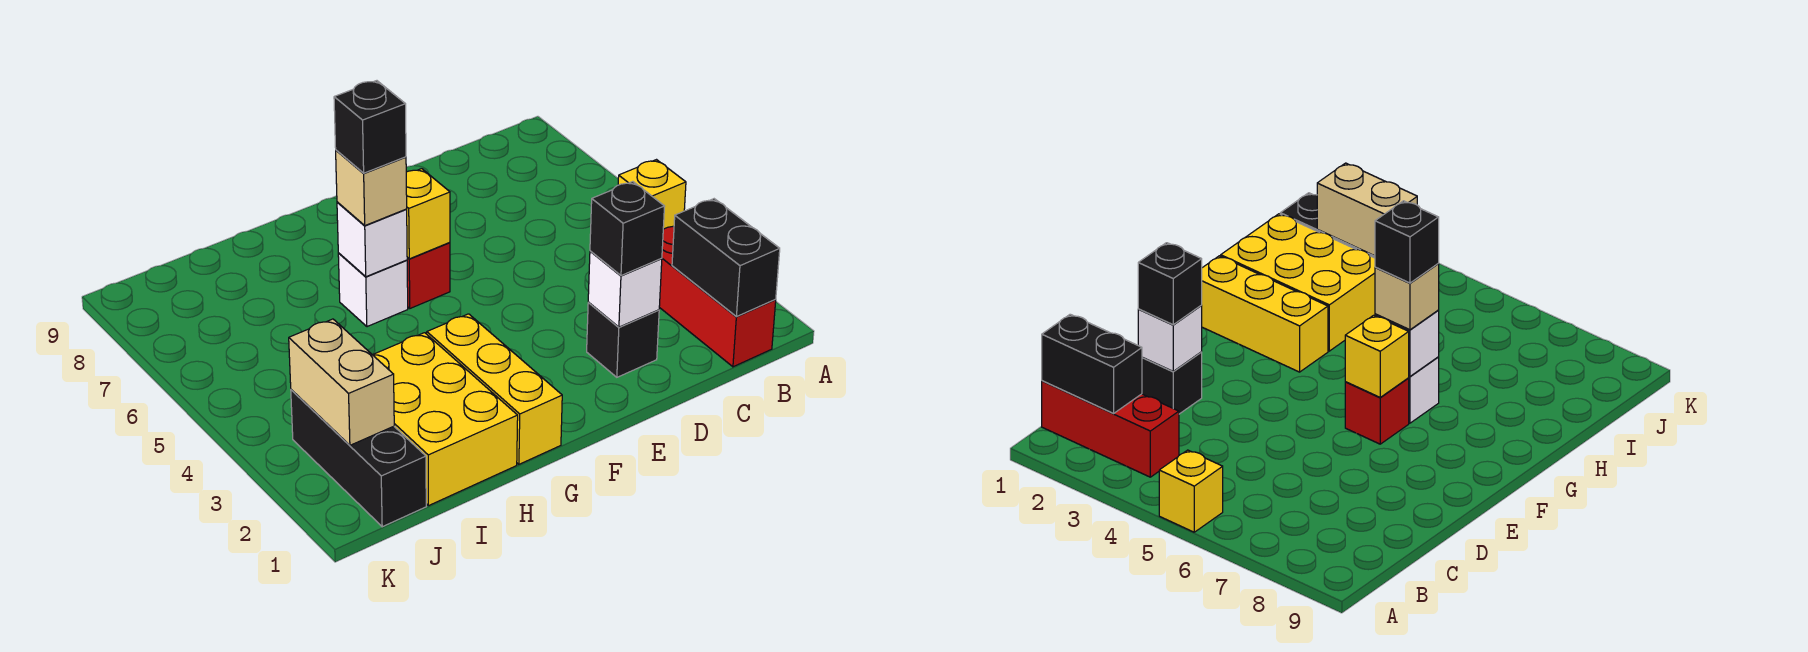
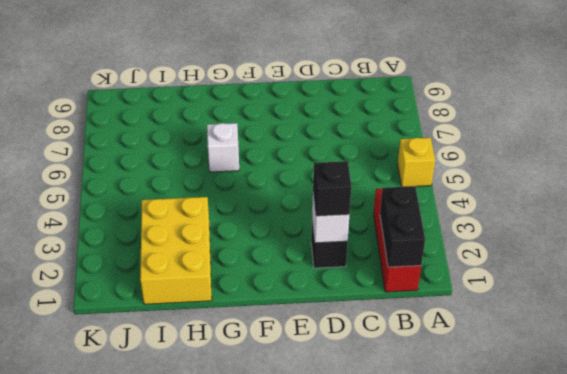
none -> red brick F6 level 1
none -> yellow brick G1:G3 level 1
none -> black brick J1:J3 level 1

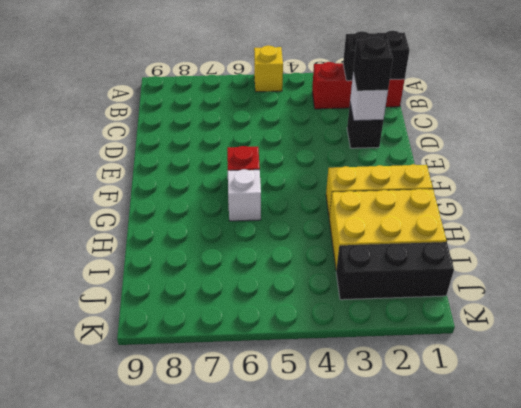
none -> yellow brick F6 level 2
none -> white brick G6 level 2
none -> tan brick J2:J3 level 2

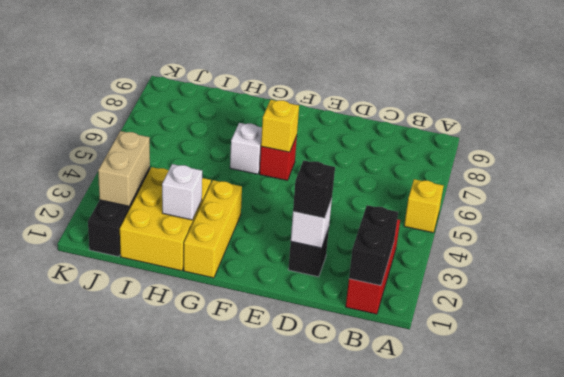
white brick H2 level 2 -> white brick G6 level 2
none -> tan brick G6 level 3
none -> black brick G6 level 4

